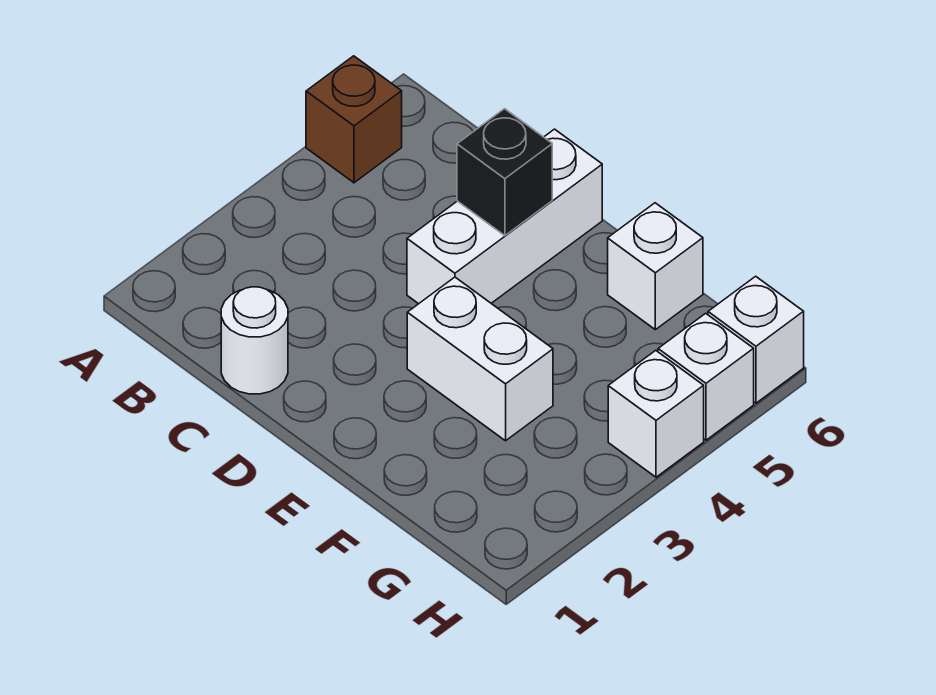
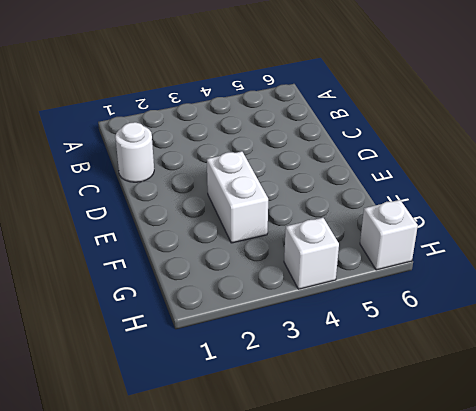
none -> brown brick A5 level 1
none -> white brick D4:D6 level 1

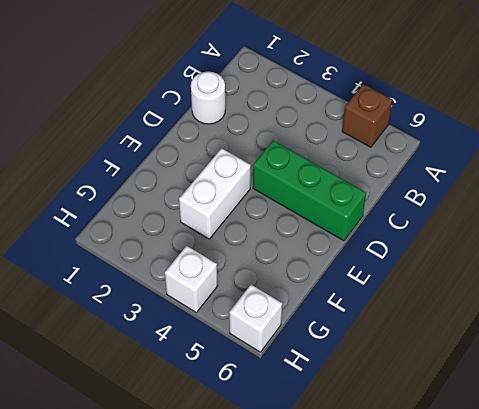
green brick D4:D6 level 1 -> white brick D4:D6 level 1
none -> white brick F6 level 1
none -> white brick H5 level 1

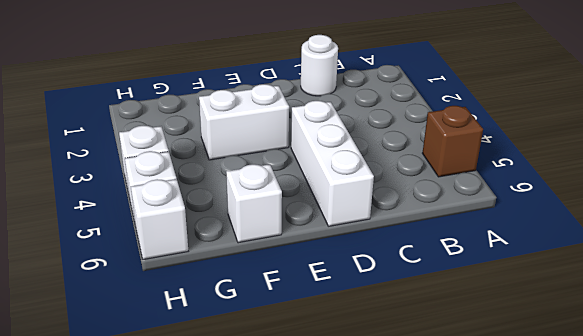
none -> black brick D5 level 2

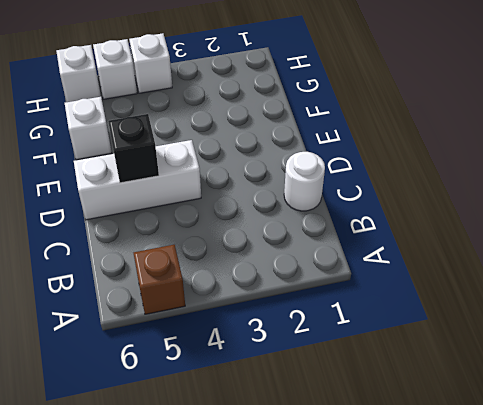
none -> white brick E3:F3 level 1

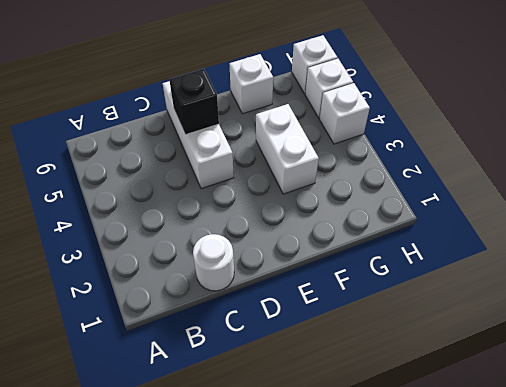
white brick F3:F4 level 1 -> white brick E3:F3 level 1
none -> brown brick A5 level 1

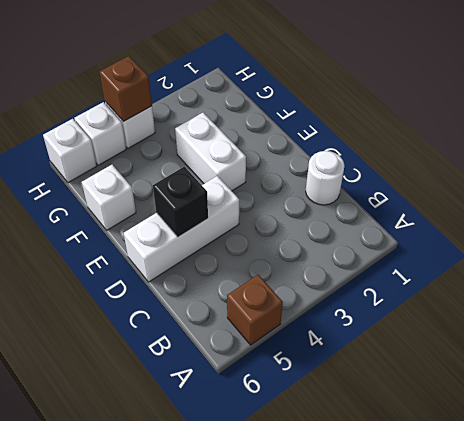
brown brick H4 level 2 -> none

